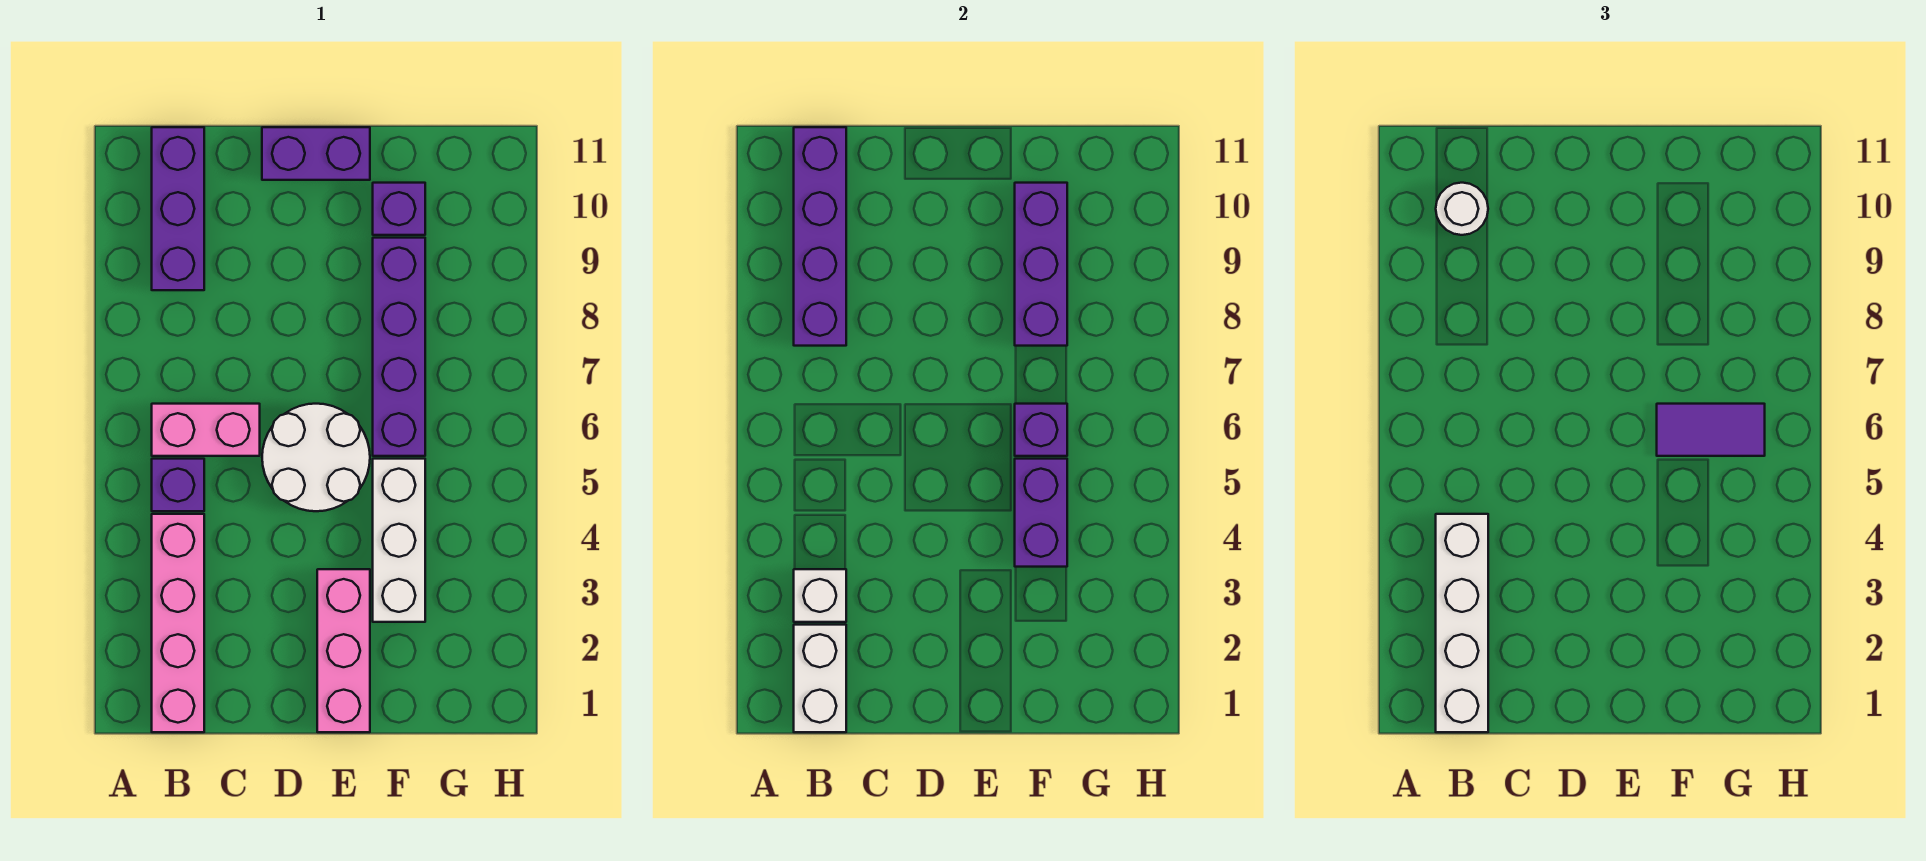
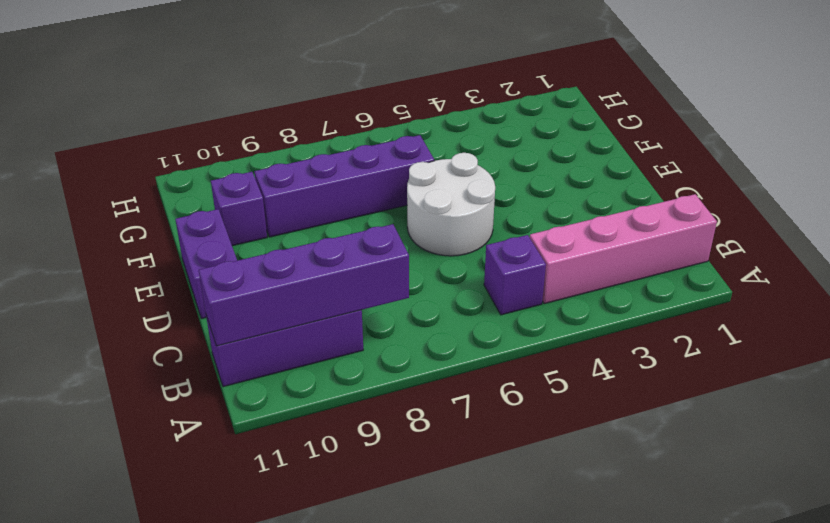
none -> pink brick B6:C6 level 1
none -> pink brick E1:E3 level 1
none -> white brick F3:F5 level 1

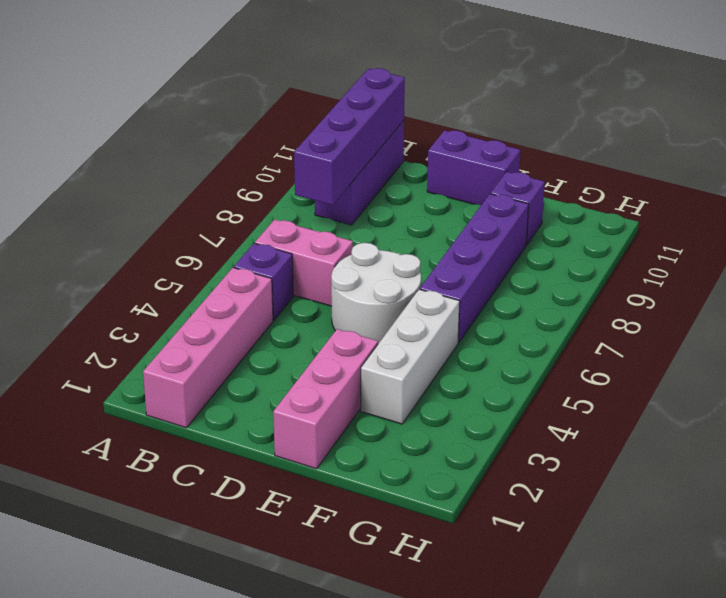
none -> white brick B1:B2 level 2
none -> white brick B3 level 2
none -> purple brick F4:F5 level 2

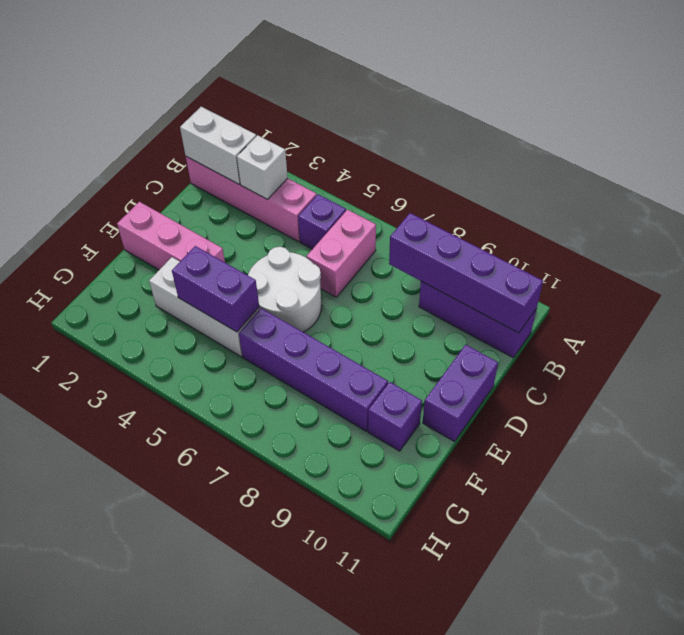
none -> purple brick F6 level 2
none -> purple brick F8:F10 level 2
none -> white brick B1:B4 level 3

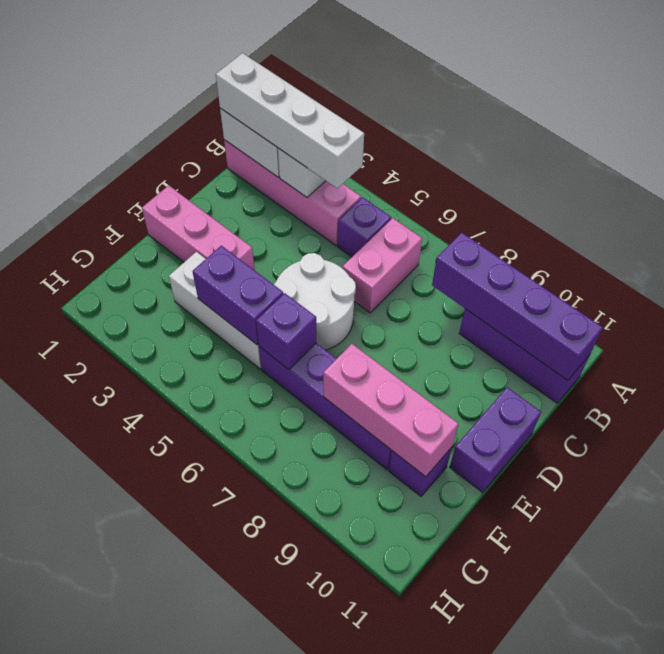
pink brick F8:F10 level 2 -> purple brick F8:F10 level 2
none -> white round brick B10 level 3
none -> purple tile F6:G6 level 3

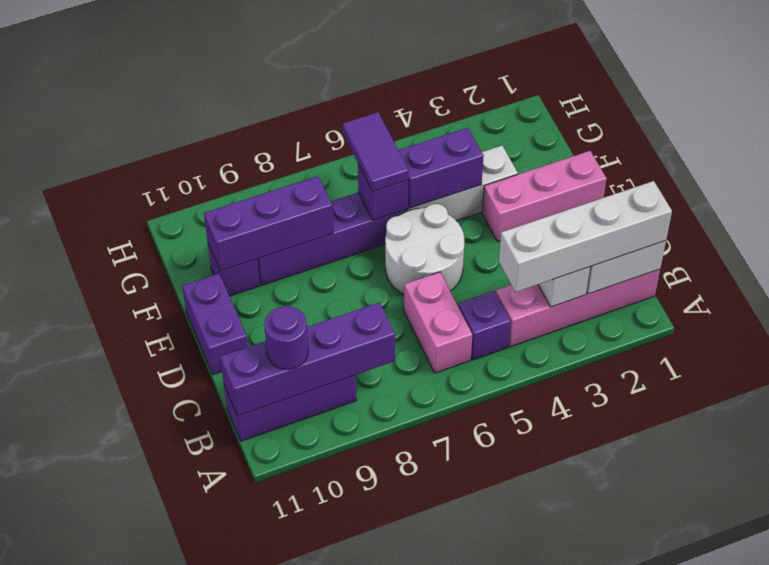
purple round brick B10 level 3 -> white round brick B10 level 3

